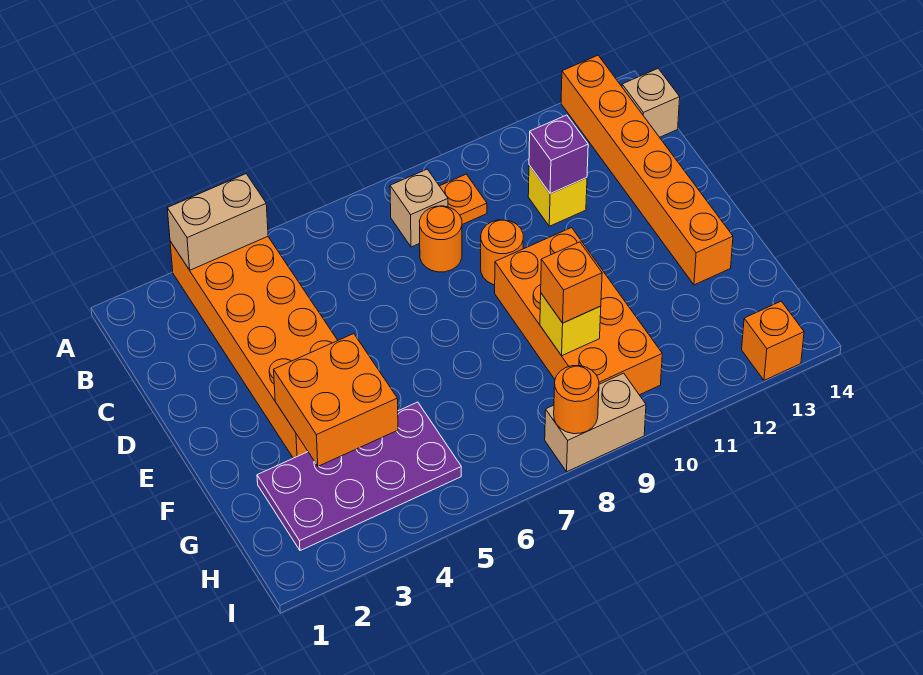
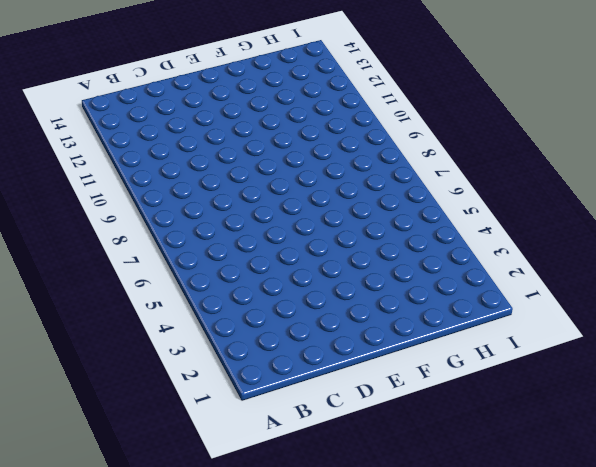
none -> orange brick A3:F4 level 1
none -> orange brick A13:F13 level 1
none -> tan brick B8 level 1

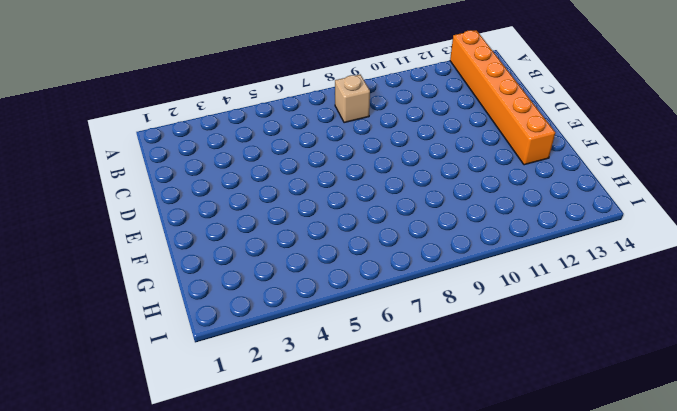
none -> orange brick A3:F4 level 1
none -> orange plate B9 level 1
none -> tan brick B14 level 1

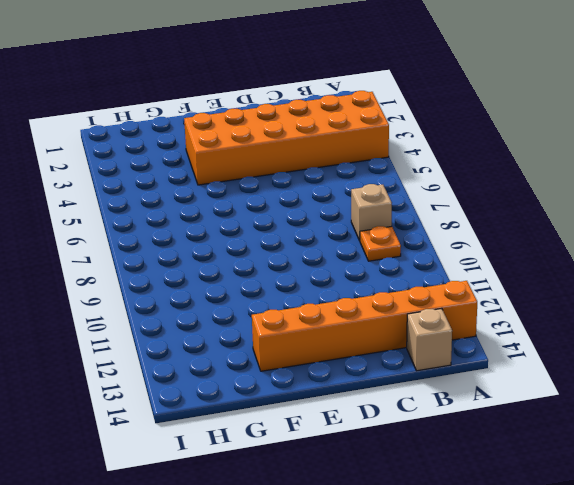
none -> orange round brick C8 level 1
none -> yellow brick C11 level 1
none -> orange round brick D9 level 1

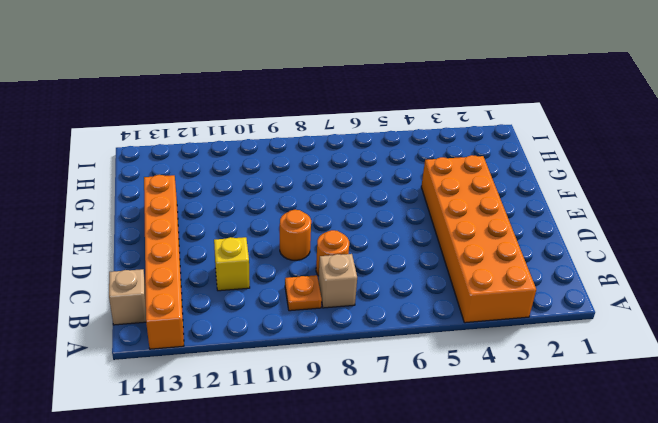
none -> orange brick E9:H10 level 1
none -> purple plate G2:H5 level 1
none -> tan brick I8:I9 level 1

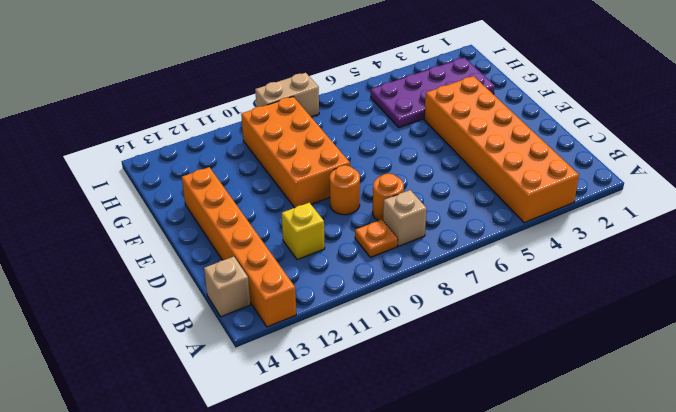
none -> orange brick I13 level 1
none -> tan brick A3:A4 level 2
none -> purple brick C11 level 2

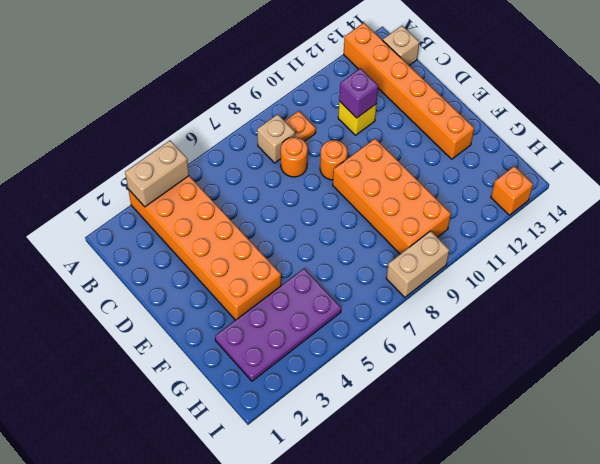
none -> orange brick F3:G4 level 2
none -> yellow brick G9 level 2
none -> orange round brick I8 level 2

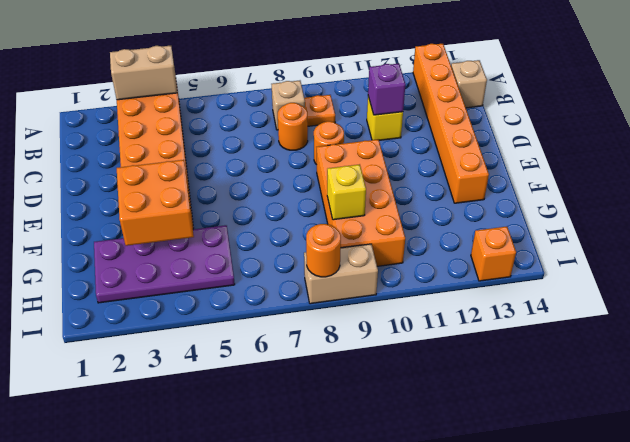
none -> orange brick G9 level 3

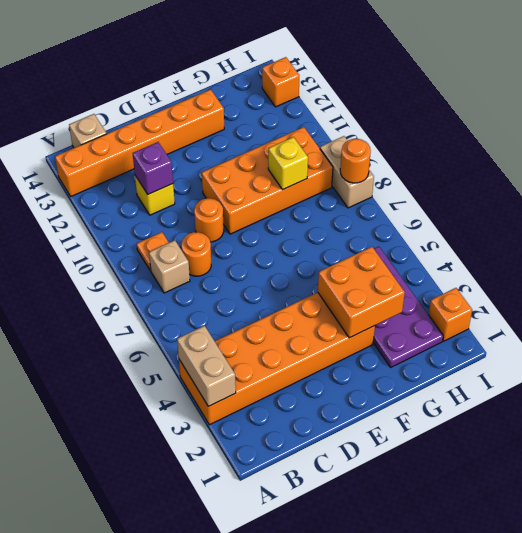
orange brick I2 level 1 -> orange brick G9 level 3

